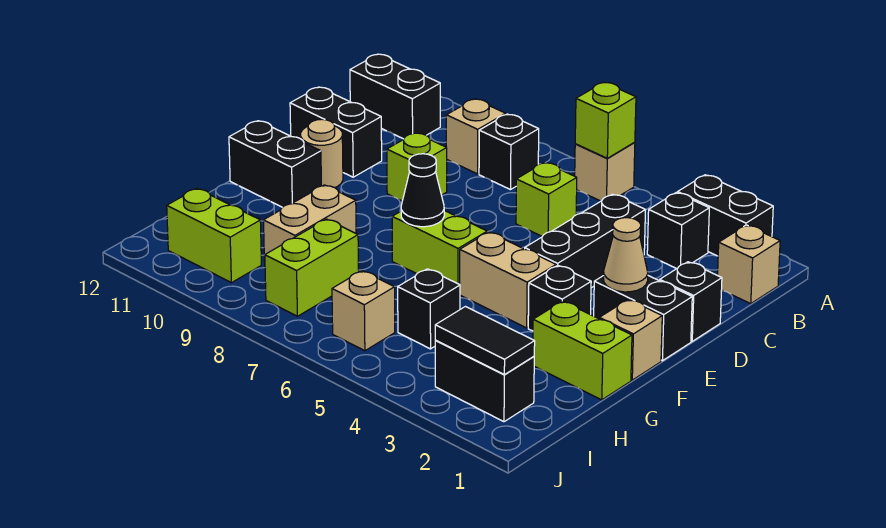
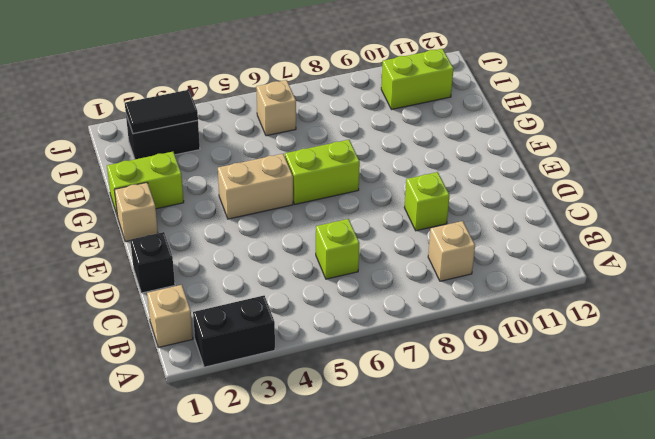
none -> tan brick A6 level 1
none -> black brick B3 level 1
none -> black brick B8 level 1
none -> black brick B11:B12 level 1

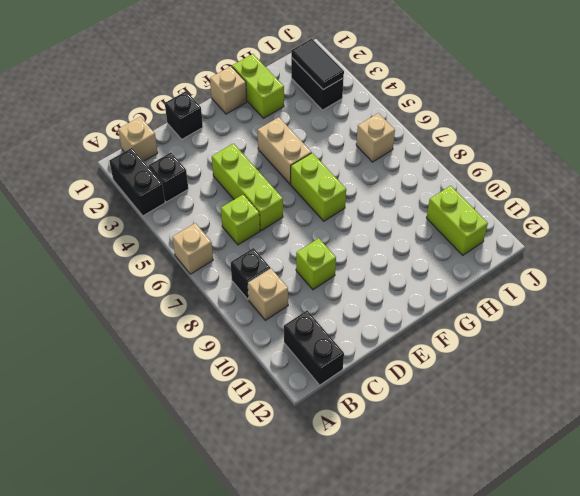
lime brick D4:D6 level 1 -> black brick C4:E4 level 1
none -> black brick D11:D12 level 1
none -> black brick E1:E2 level 1
none -> tan round brick E11 level 1
none -> black brick F3 level 1

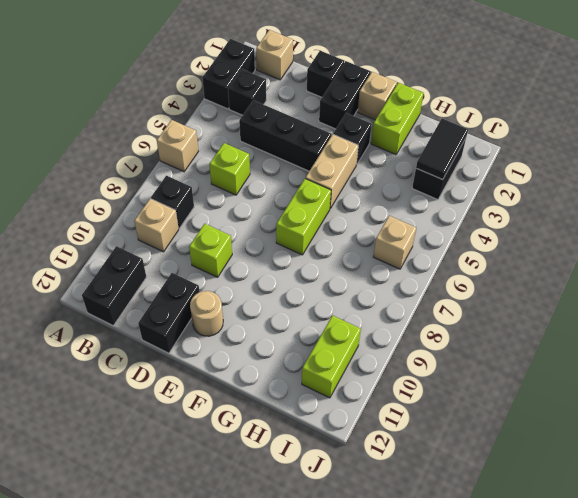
none -> black brick F11:F12 level 1
none -> tan brick G9:H9 level 1
none -> black brick H5 level 1
none -> lime brick H8:I8 level 1

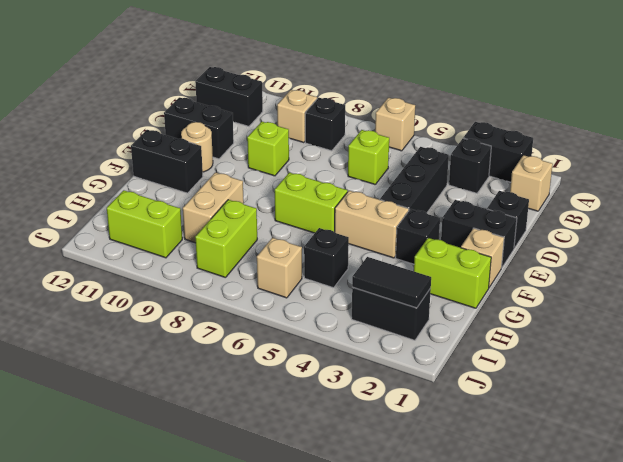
none -> lime brick A6 level 2
none -> tan cone E2 level 2
none -> black cone F7 level 2

